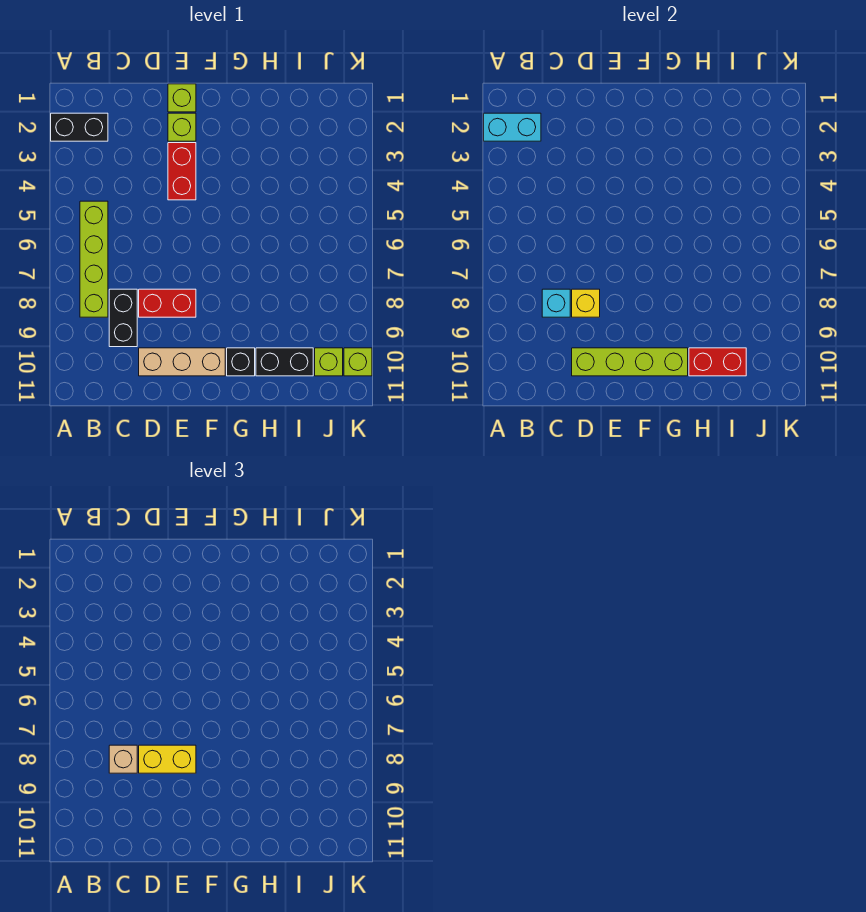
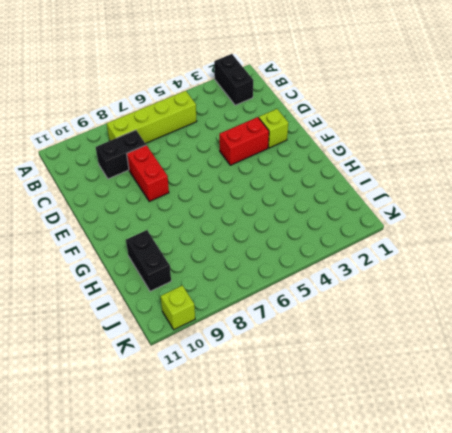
none -> tan brick D10:F10 level 1
none -> lime brick E1 level 1
none -> black brick G10 level 1

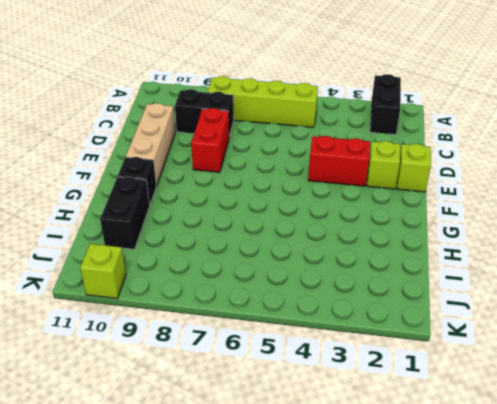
none -> lime brick J10 level 1
none -> cyan brick A2:B2 level 2
none -> cyan brick C8 level 2

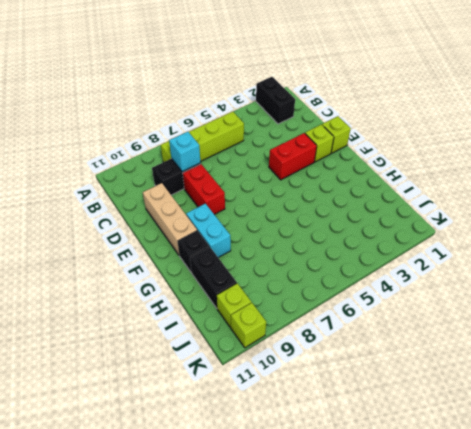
cyan brick F9:G9 level 1 -> cyan brick A2:B2 level 2
none -> yellow brick D8 level 2
none -> lime brick D10:G10 level 2
none -> red brick H10:I10 level 2

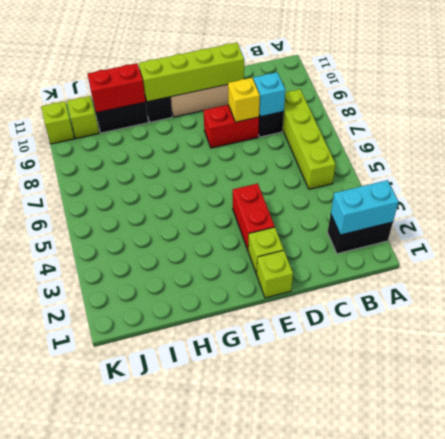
none -> tan brick C8 level 3
none -> yellow brick D8:E8 level 3

